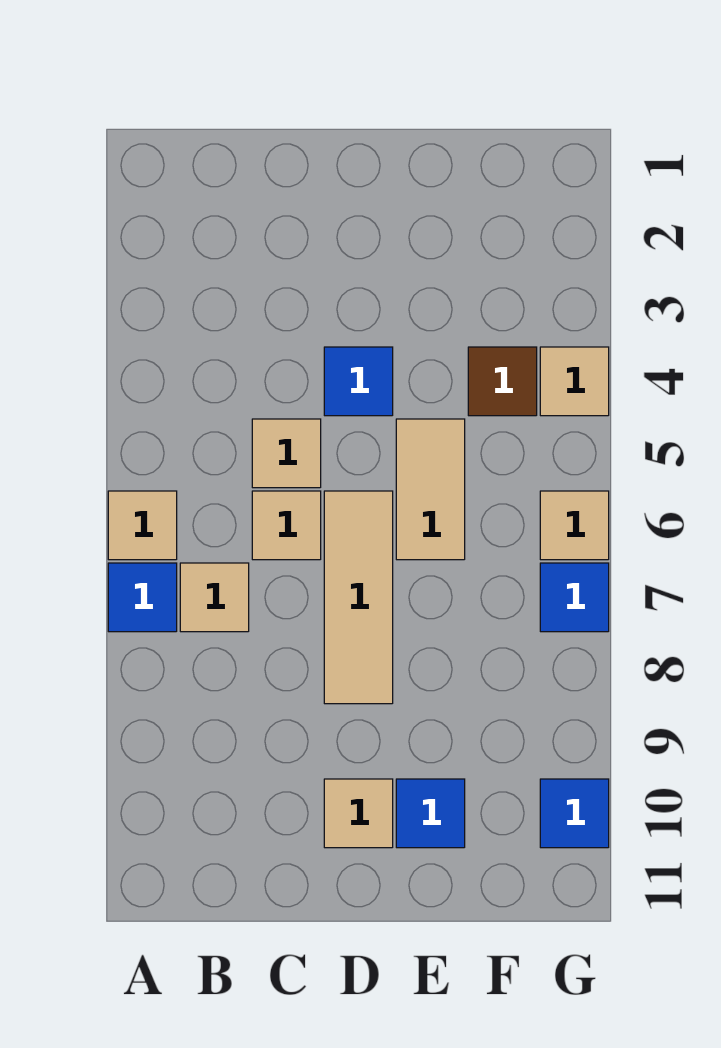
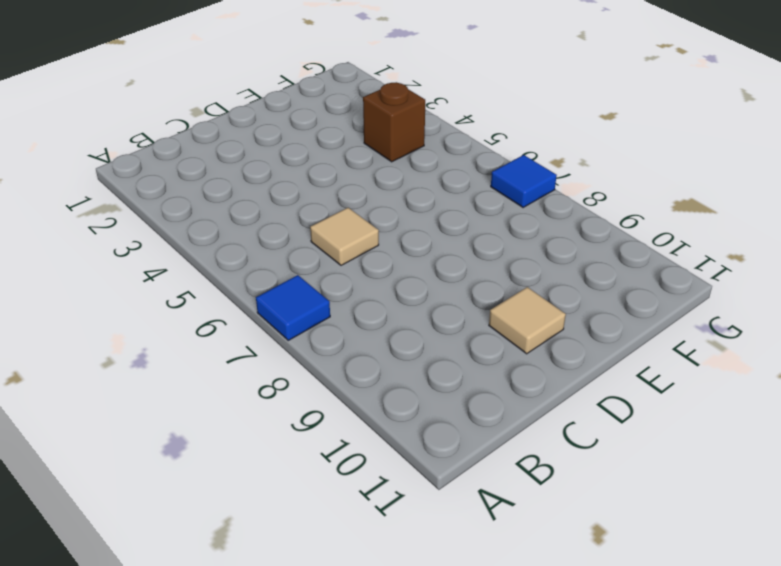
brown brick F4 level 1 -> brown tile F4 level 1
none -> tan tile A6 level 1
none -> tan tile B7 level 1
none -> tan tile C5 level 1

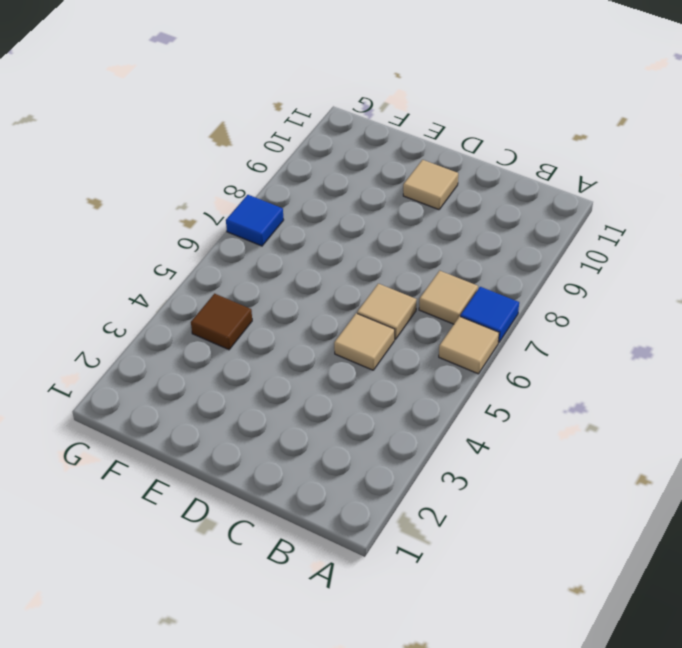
none -> blue tile D4 level 1
none -> tan tile D6:D8 level 1
none -> tan tile E5:E6 level 1

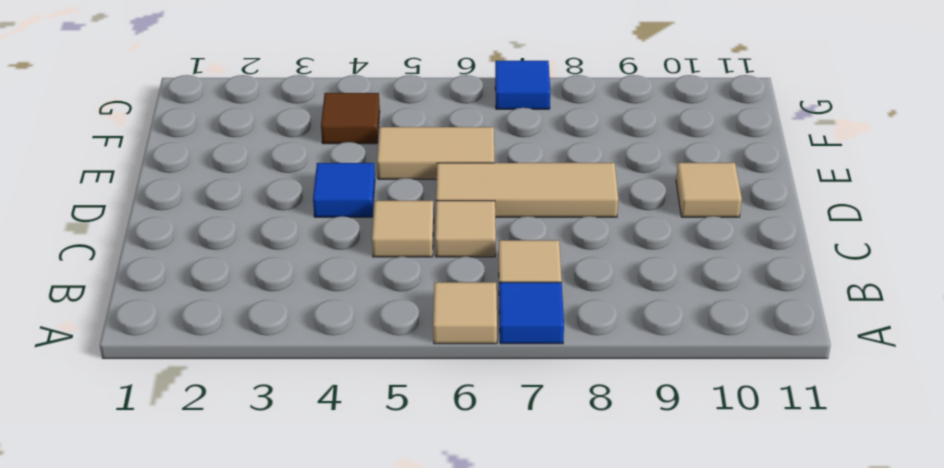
none -> blue tile E10 level 1
none -> tan tile G4 level 1
none -> tan tile G6 level 1

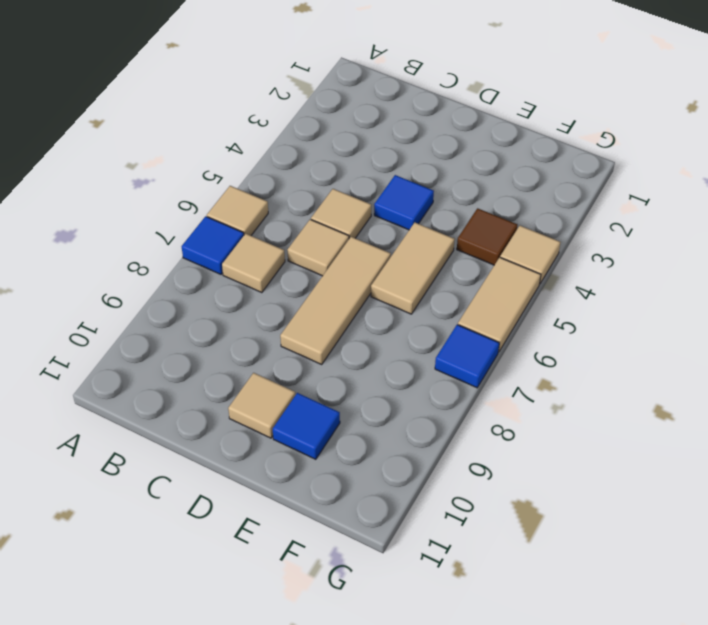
tan tile G5:G6 level 1 -> tan tile G6 level 1
none -> blue tile G10 level 1

